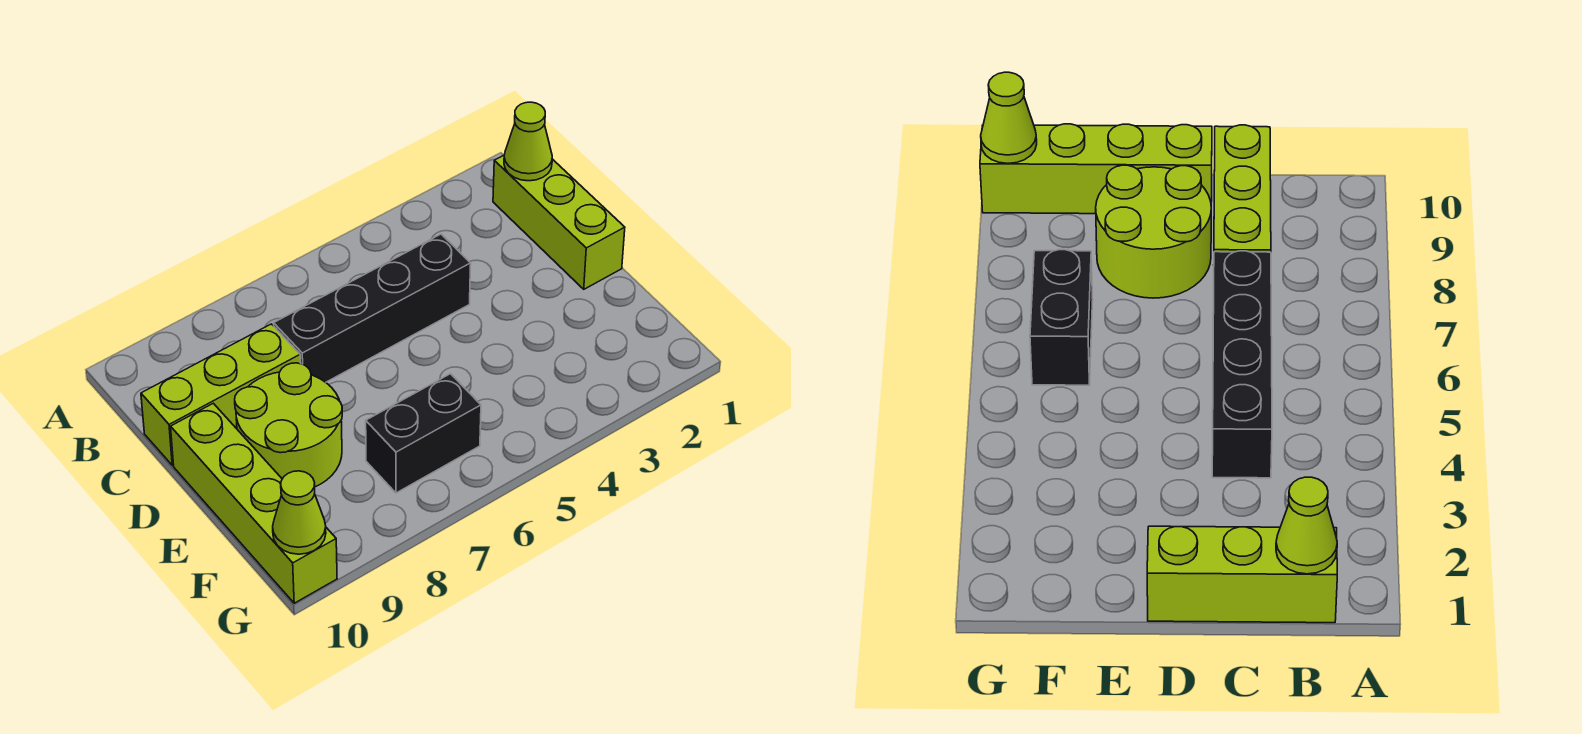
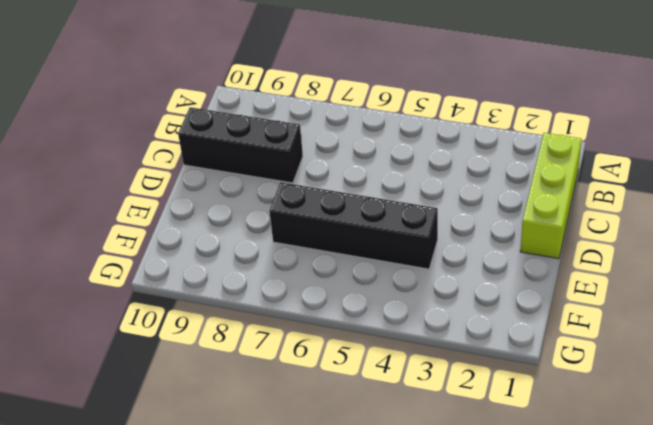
black brick C8:C10 level 1 -> lime brick C8:C10 level 1
black brick E4:E7 level 1 -> black brick C4:C7 level 1
none -> lime round brick D8:E9 level 1
none -> lime brick D10:G10 level 1

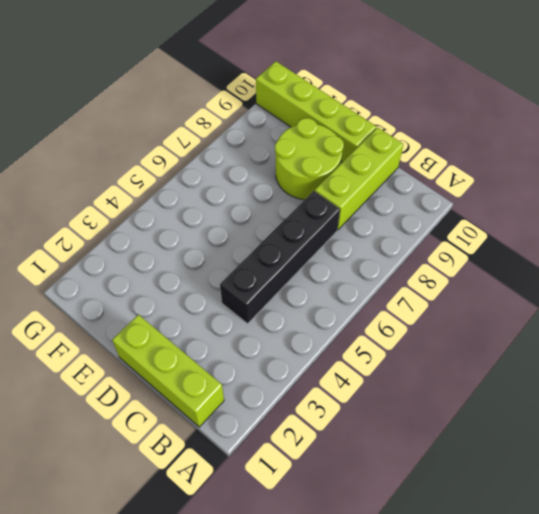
none -> black brick F6:F7 level 1
none -> lime cone B1 level 2

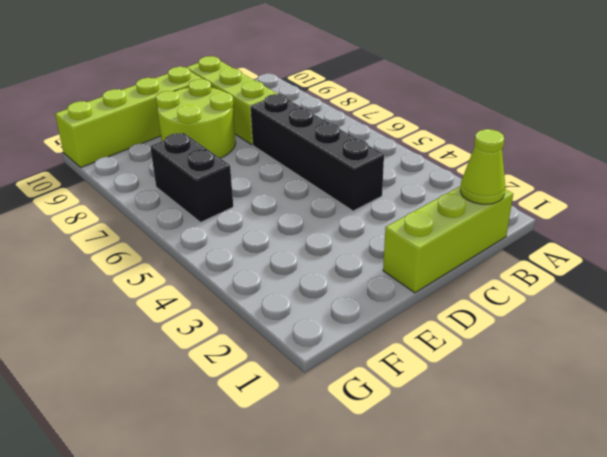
none -> lime cone G10 level 2

